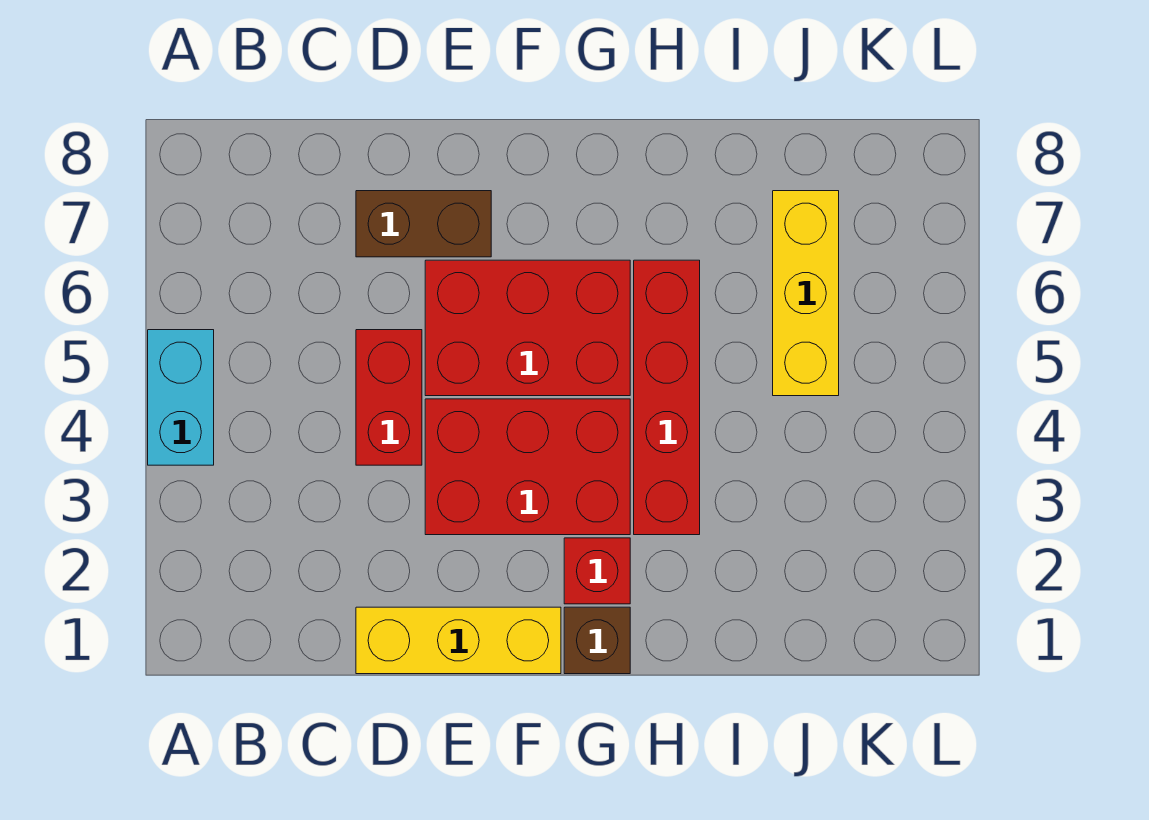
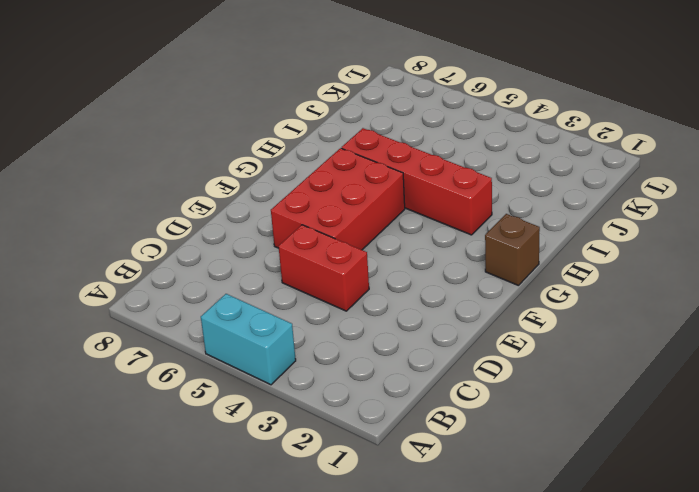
none -> yellow brick D1:F1 level 1
none -> brown brick D7:E7 level 1

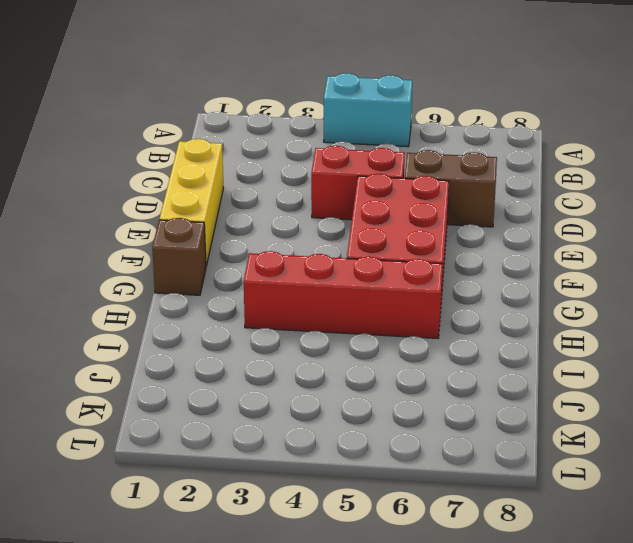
brown brick D6:D7 level 1 -> brown brick D7:E7 level 1
none -> red brick E3:G4 level 1
none -> red brick G2 level 1

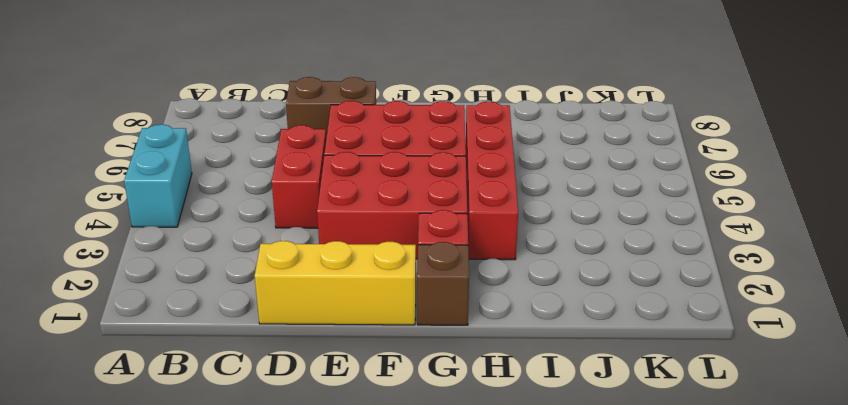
none -> yellow brick J5:J7 level 1

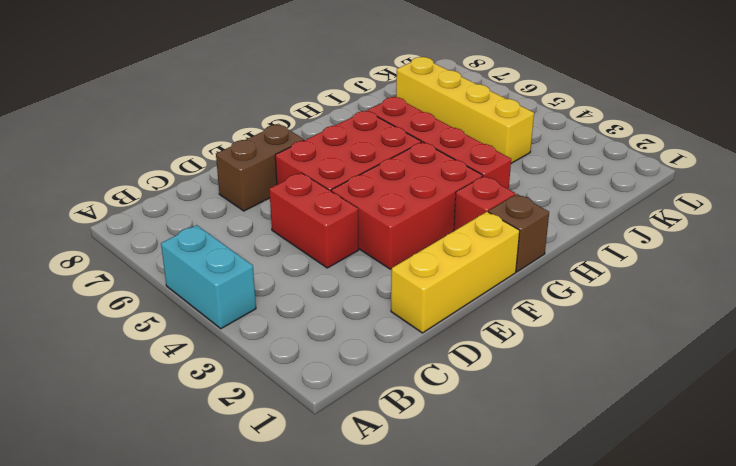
yellow brick J4:J7 level 1 -> yellow brick J5:J7 level 1

